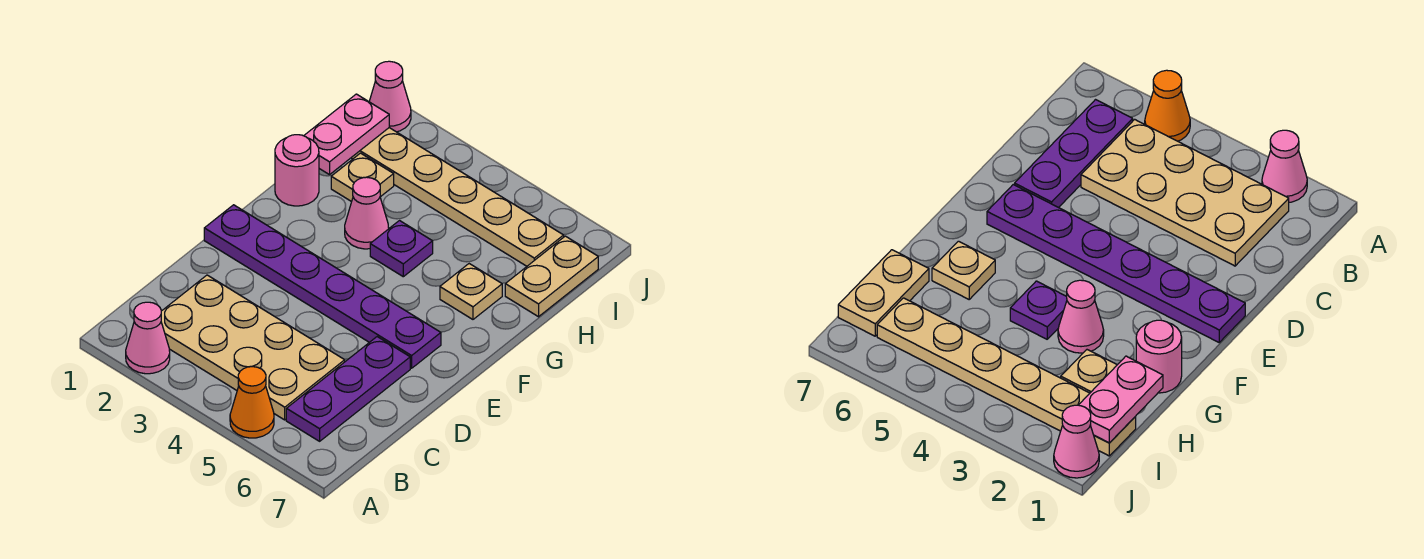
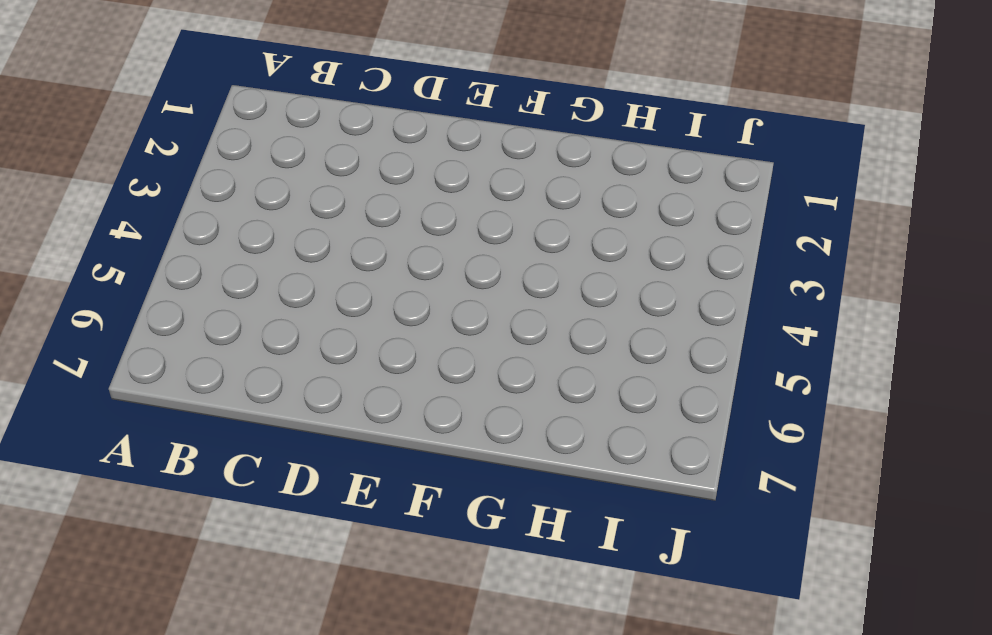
none -> pink cone A2 level 1
none -> orange cone A5 level 1
none -> tan plate B2:C5 level 1

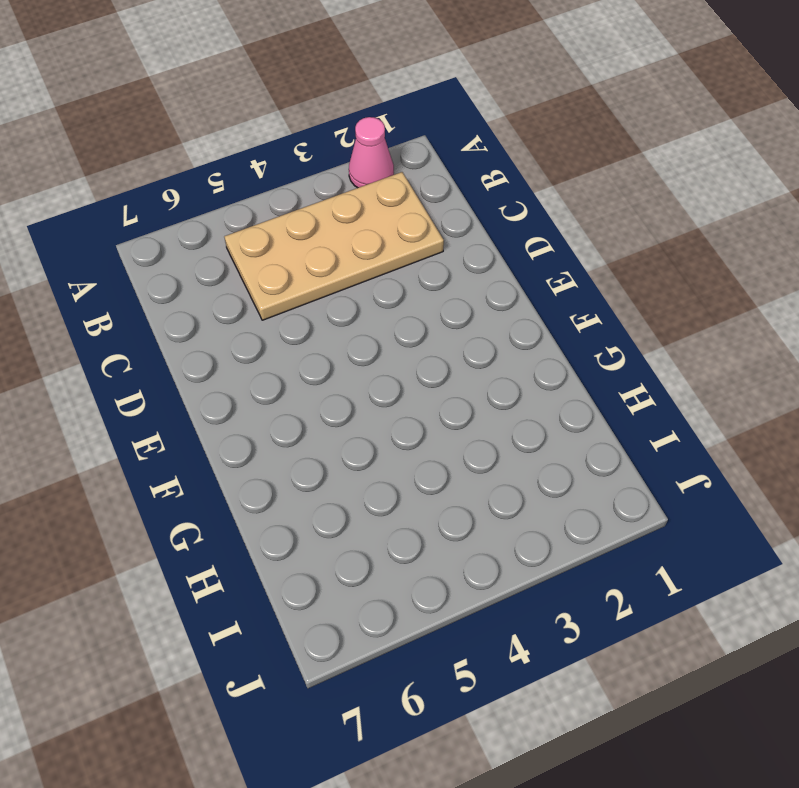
none -> orange cone A5 level 1
none -> purple plate B6:D6 level 1
none -> purple plate E1:E6 level 1

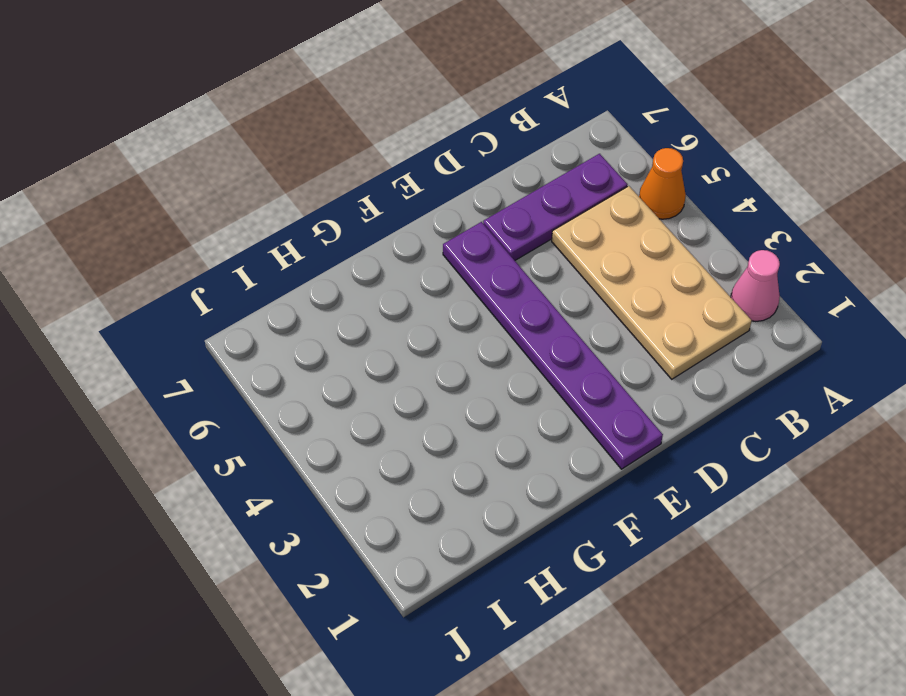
none -> pink round brick G1 level 1
none -> pink cone G3 level 1
none -> purple plate G4 level 1

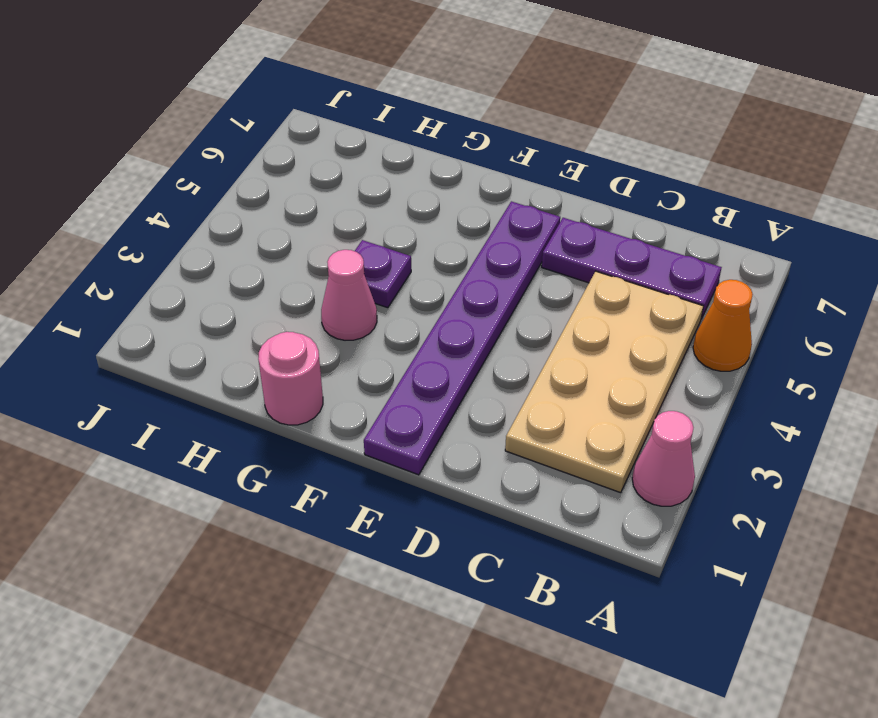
none -> tan plate G6 level 1
none -> tan plate H2 level 1
none -> tan plate H7:I7 level 1

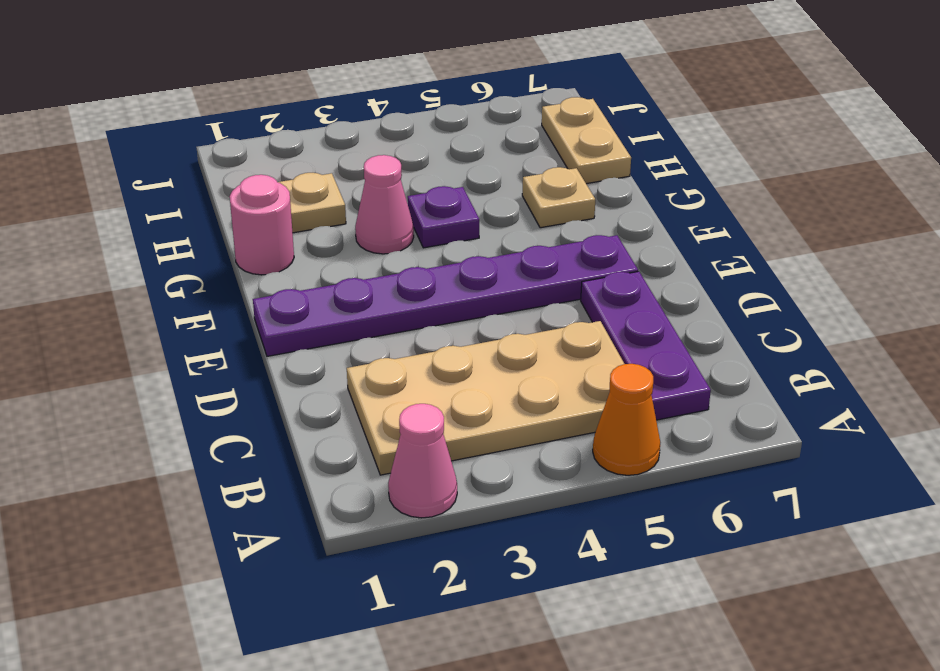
none -> tan plate I1:I6 level 1
none -> pink cone J1 level 1
none -> pink plate H1:I1 level 2

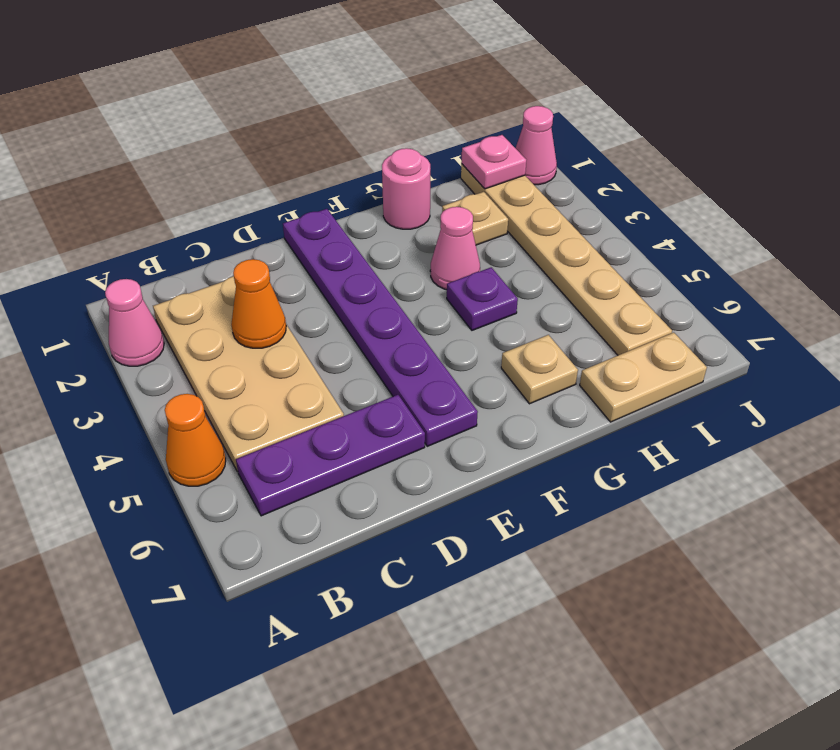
orange cone C3 level 2 -> none
pink plate I1 level 2 -> pink plate H1:I1 level 2

